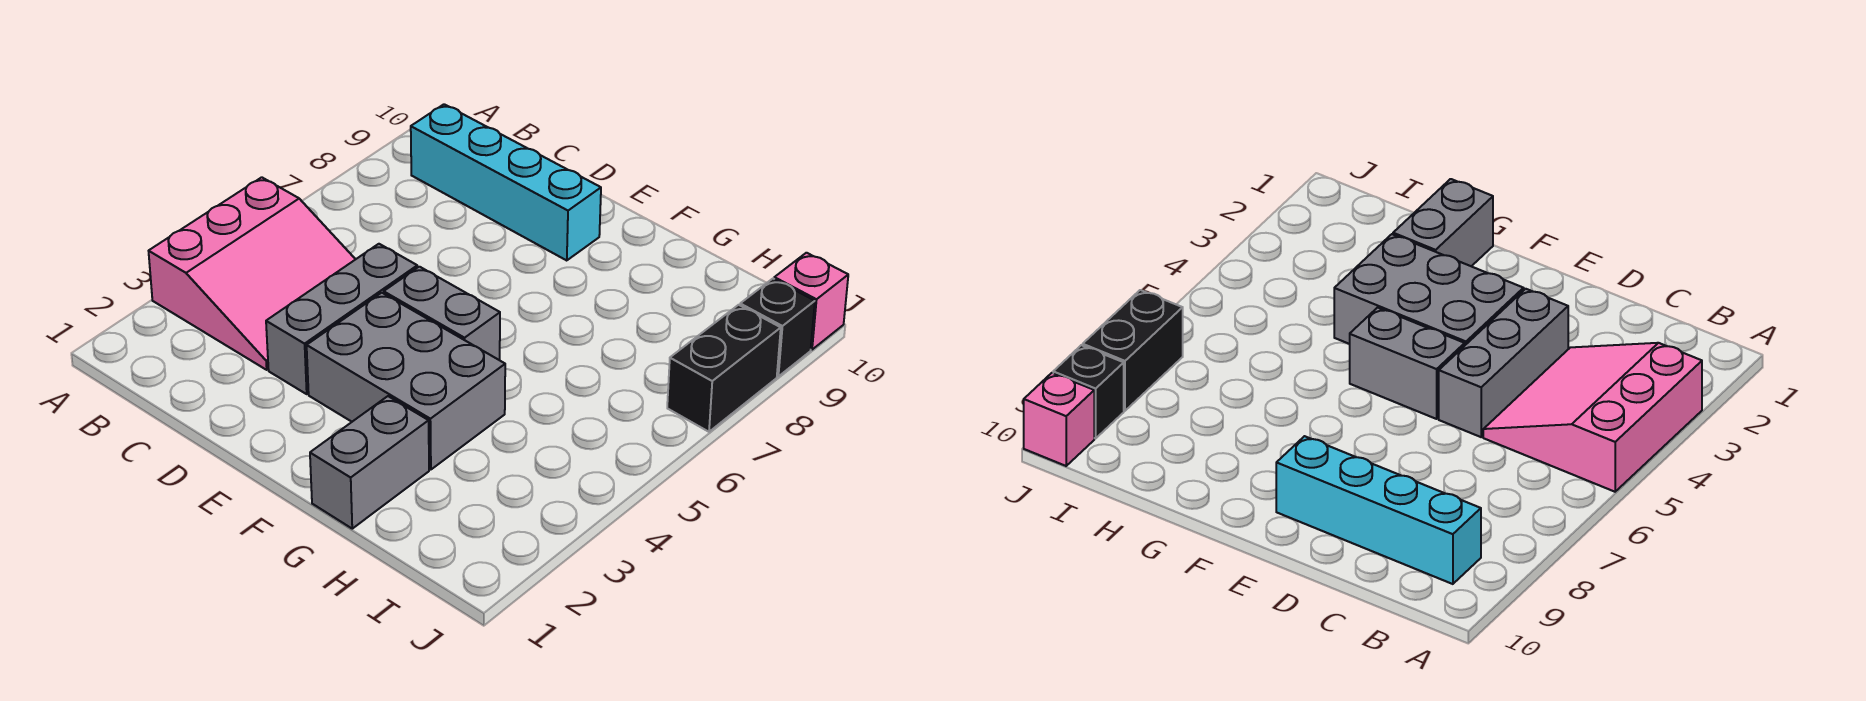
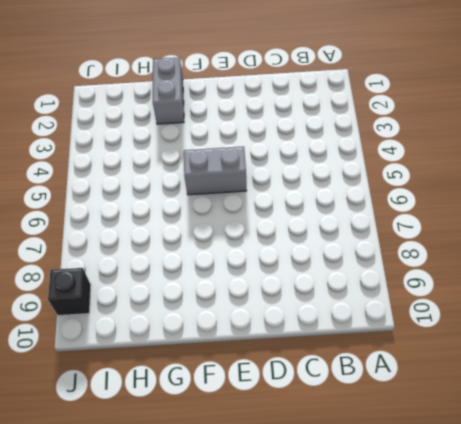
none -> pink slope A3:C5 level 1 top A
none -> cyan brick B9:E9 level 1

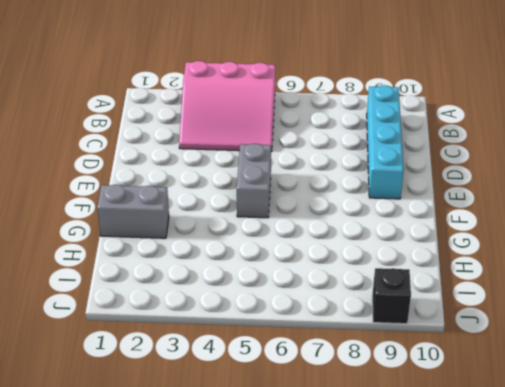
none -> grey brick D3:D5 level 1
none -> grey brick E3:G4 level 1

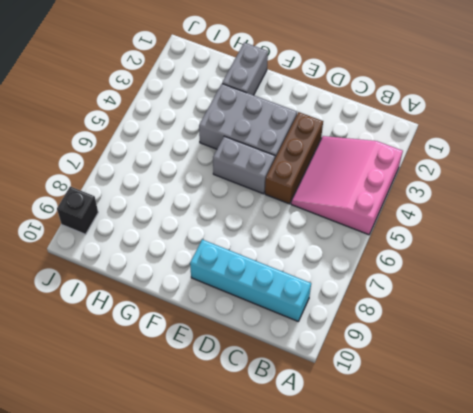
brown brick D3:D5 level 1 -> grey brick D3:D5 level 1
none -> black brick J7:J8 level 1
none -> pink brick J10 level 1

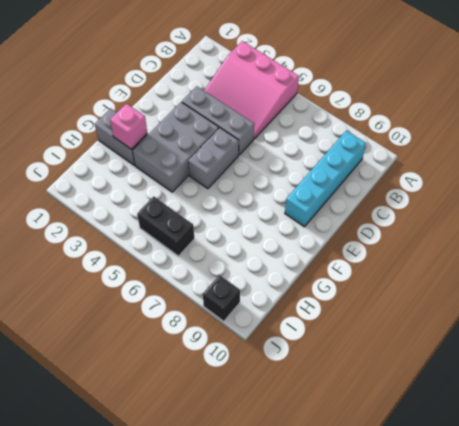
pink brick G2 level 2 -> pink brick J10 level 1
black brick I5:I6 level 1 -> black brick J7:J8 level 1

